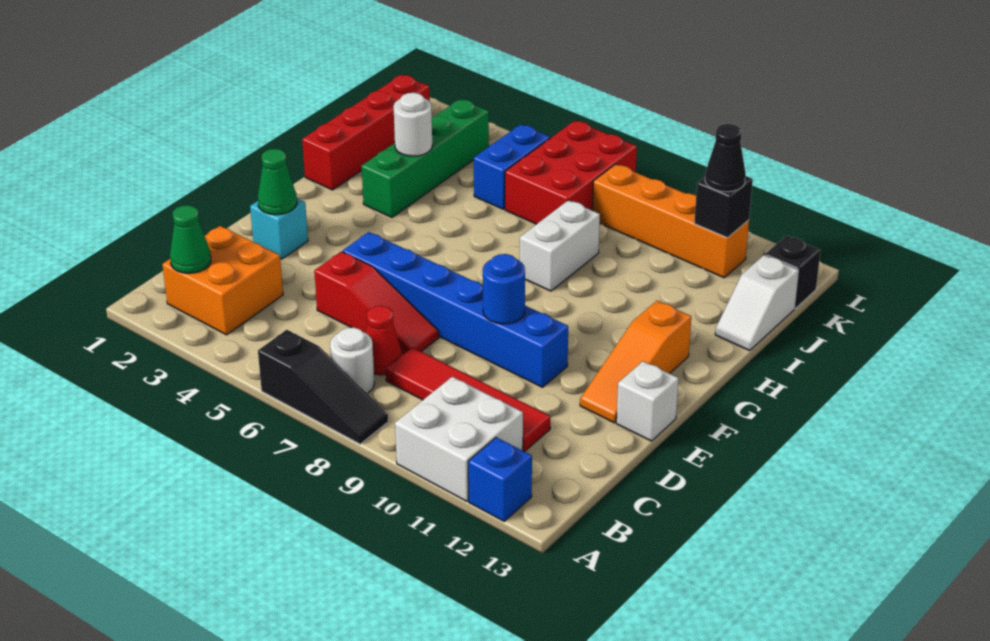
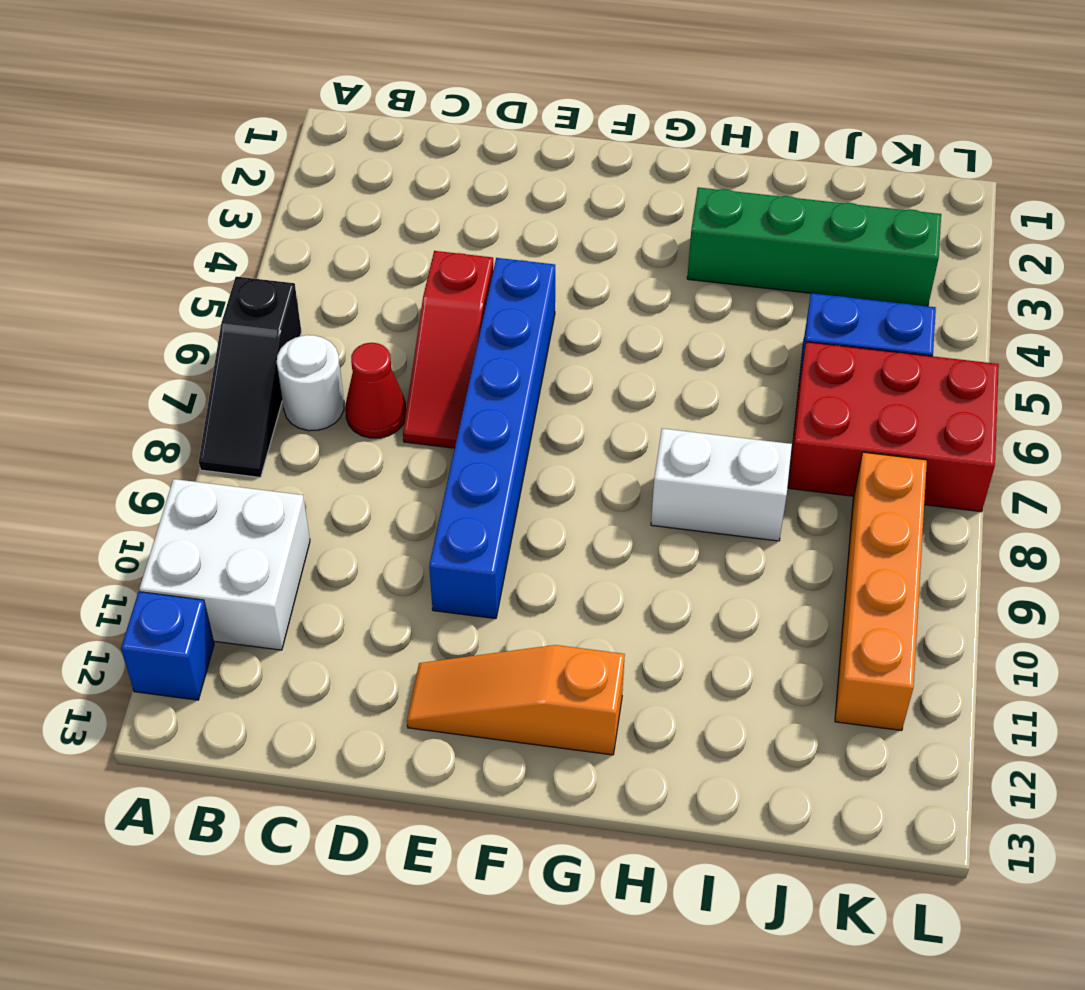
none -> orange brick B2:C3 level 1
none -> red tile C8:C11 level 1
none -> cyan brick E2 level 1

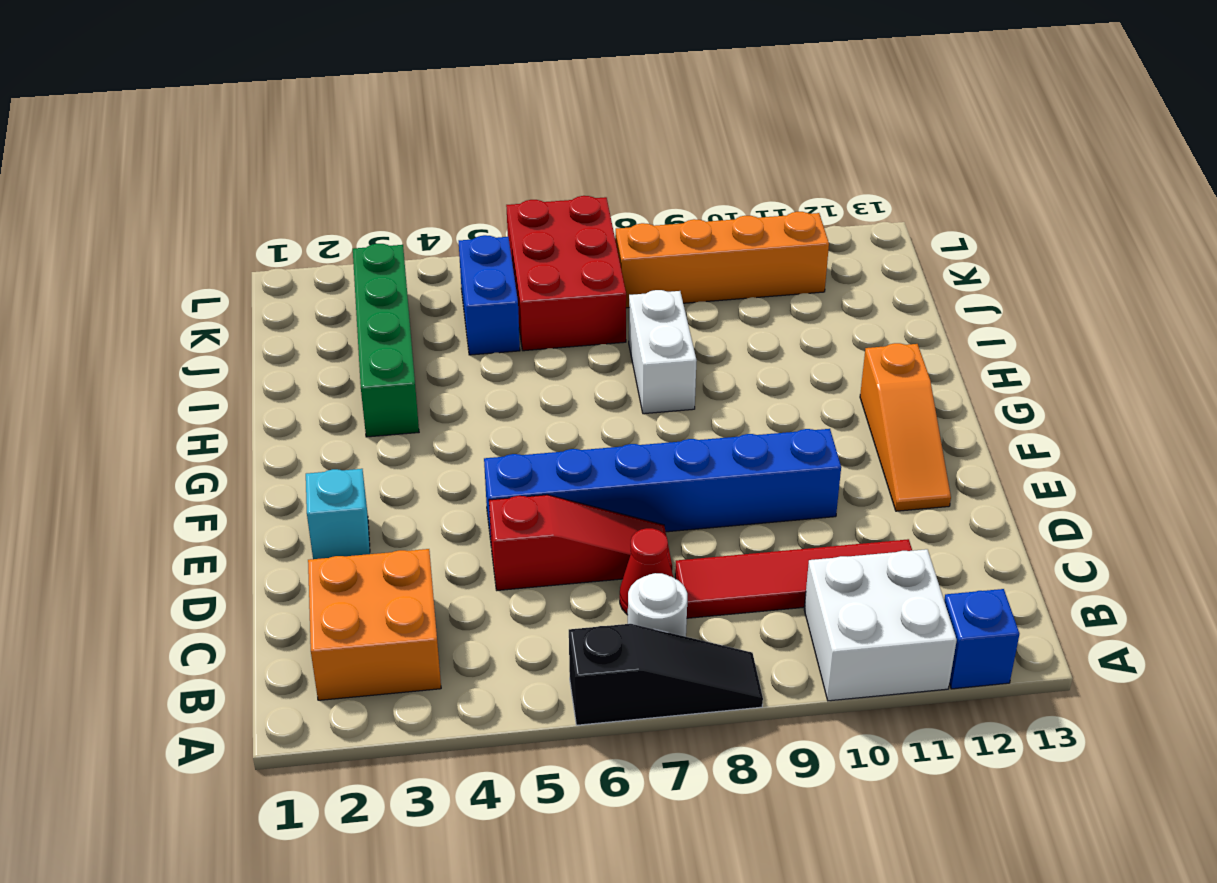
none -> white brick E13 level 1
none -> red brick H1:K1 level 1
none -> white slope I13:J13 level 1 top J

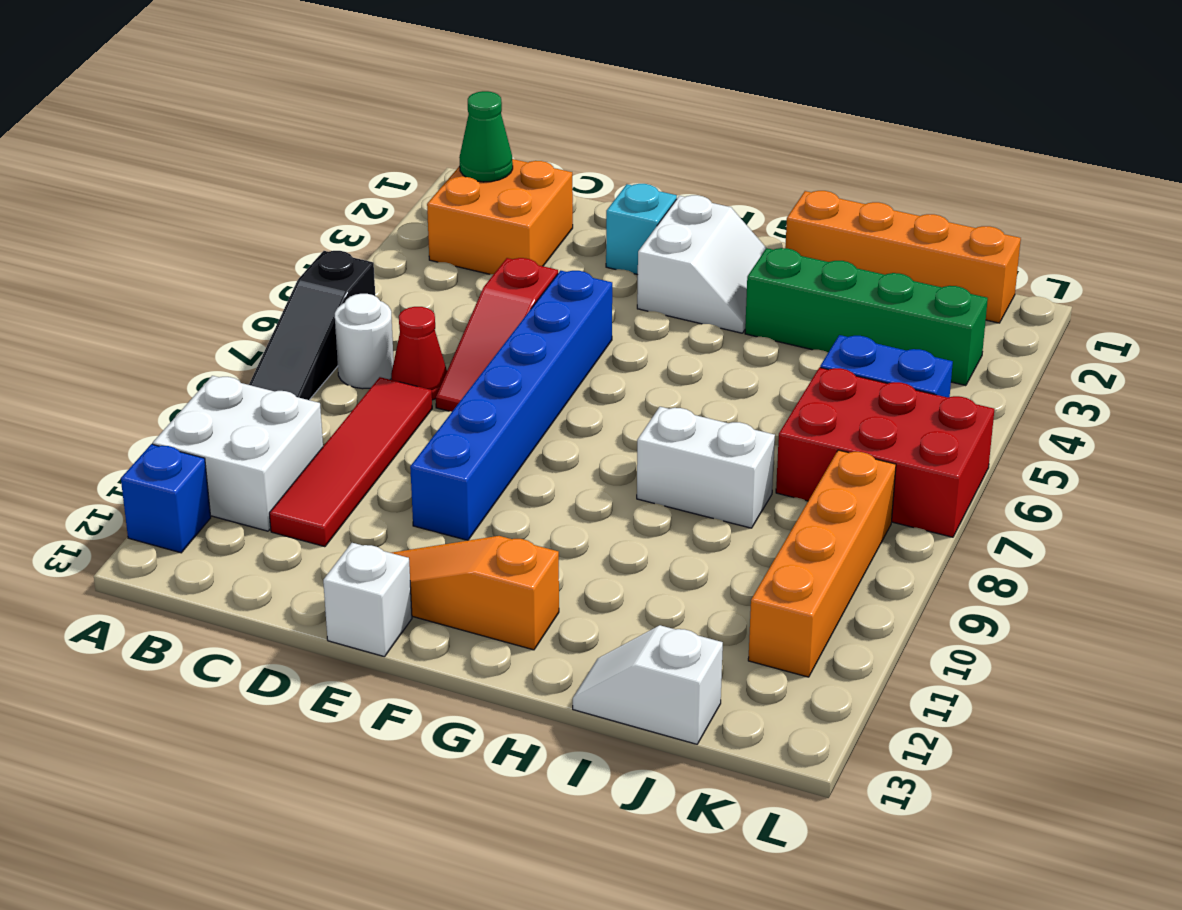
white slope F2:G3 level 1 top F -> none
orange brick H1:K1 level 1 -> red brick H1:K1 level 1
none -> black brick K13 level 1
none -> green cone E2 level 2
none -> blue round brick E9 level 2

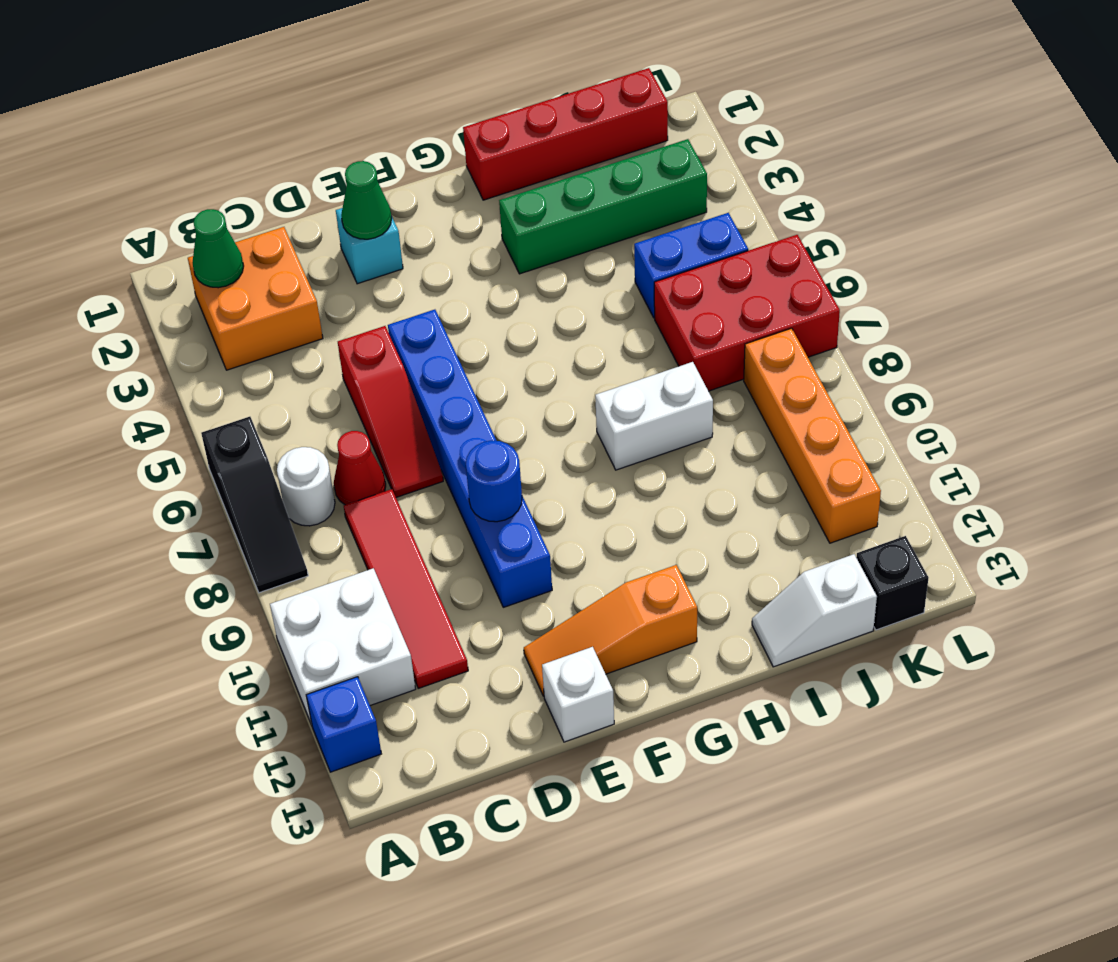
none -> white round brick I3 level 2
none -> black brick K11 level 2
none -> black cone K11 level 3

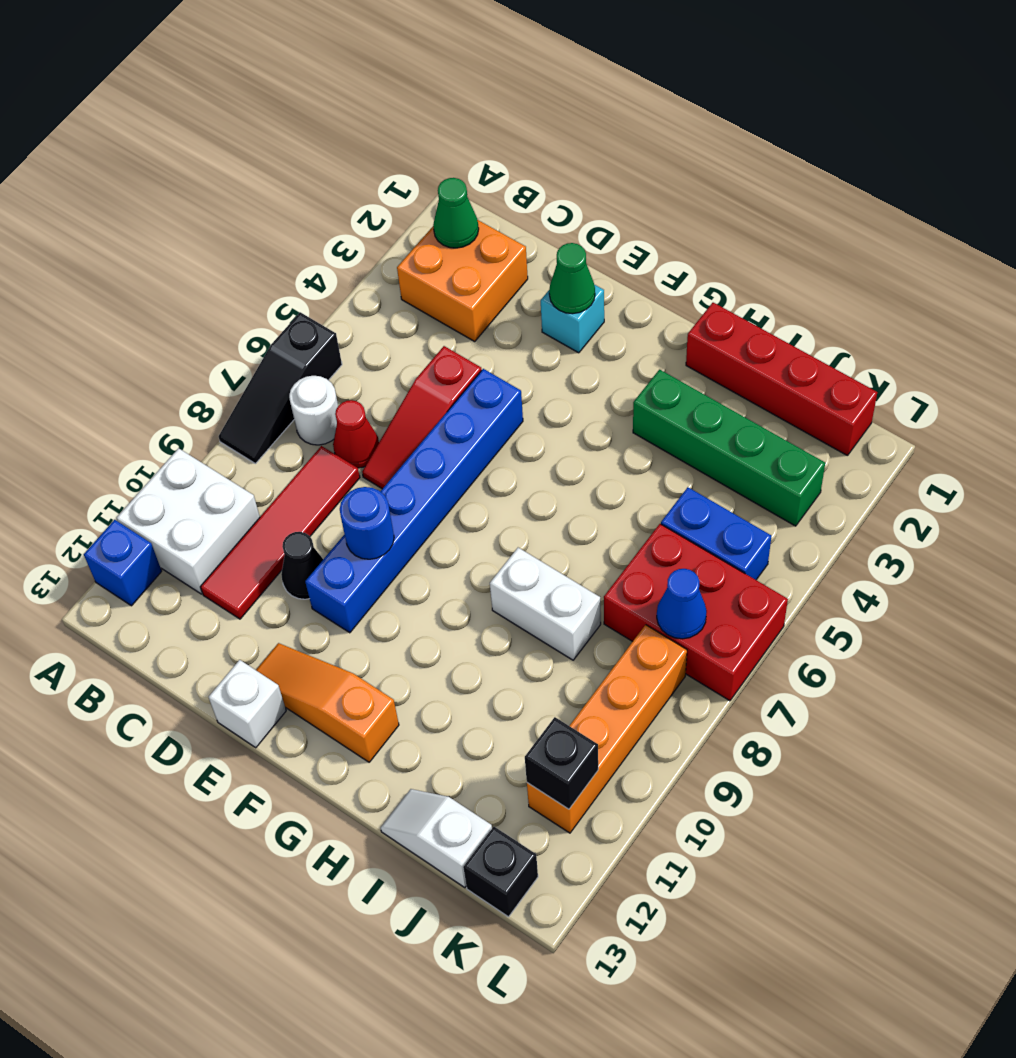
black cone D10 level 1 -> black cone K11 level 3
blue cone K7 level 2 -> none
none -> white round brick I3 level 2

